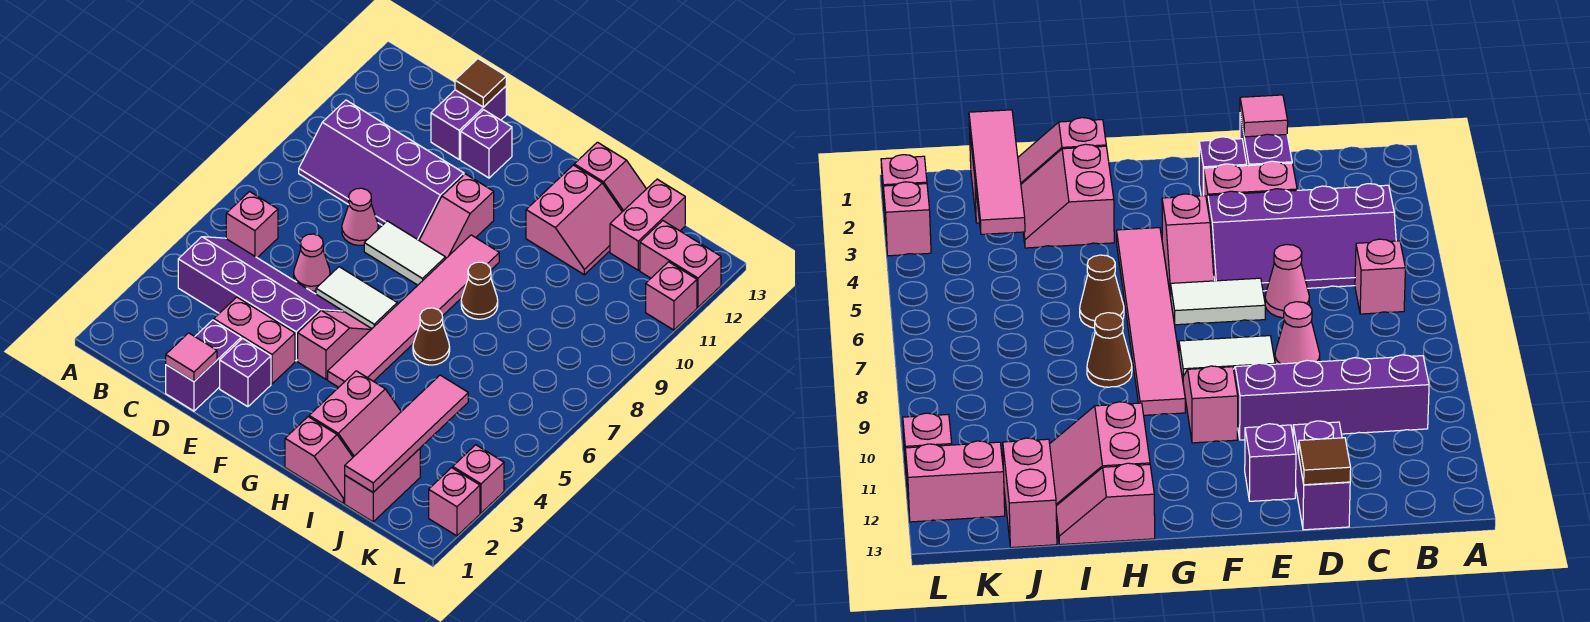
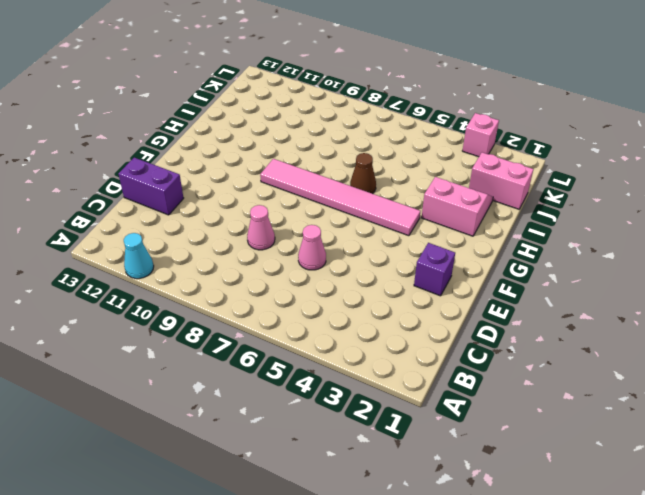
cyan cone A11 level 1 -> none
none -> purple slope B4:E5 level 1 top 4
none -> pink brick B6 level 1
none -> purple slope B9:E10 level 1 top 10
none -> purple brick D1:D2 level 1

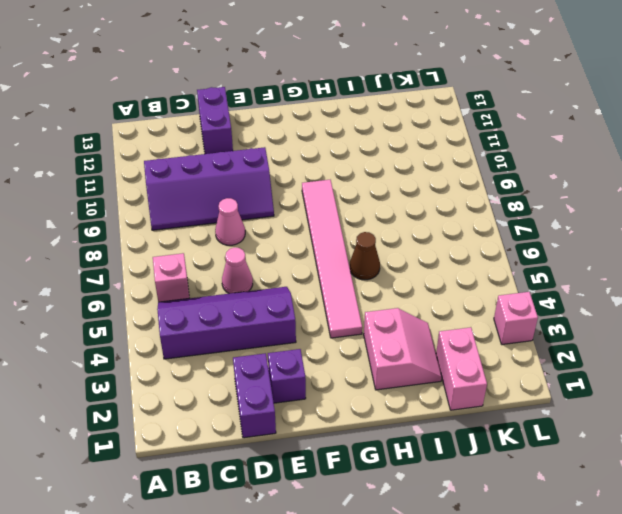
none -> pink brick D3:E3 level 1
none -> white tile E6:F6 level 1
none -> white tile E8:F8 level 1
none -> purple brick E12 level 1

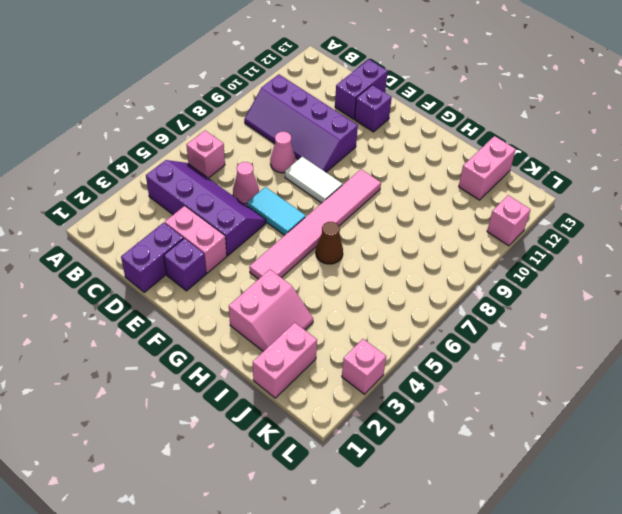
cyan tile E6:F6 level 1 -> white tile E6:F6 level 1
none -> pink slope F4:F5 level 1 top 4
none -> pink slope F9:F10 level 1 top 10
none -> pink slope H1:I1 level 1 top H
none -> brown cone H8 level 1

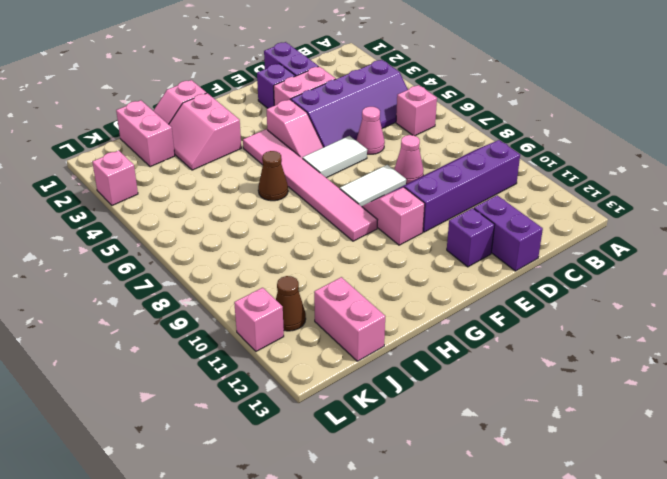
brown cone K11 level 1 -> brown cone H8 level 1
none -> pink slope H11:I12 level 1 top H
none -> pink slope H13:I13 level 1 top H
none -> pink brick K12:L12 level 1
none -> pink brick L2 level 1

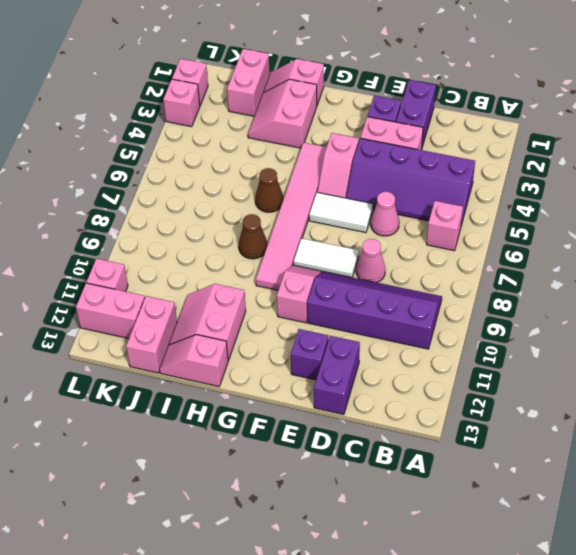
none -> pink tile D1 level 2
none -> brown tile D13 level 2
none -> pink tile J1:J4 level 2

